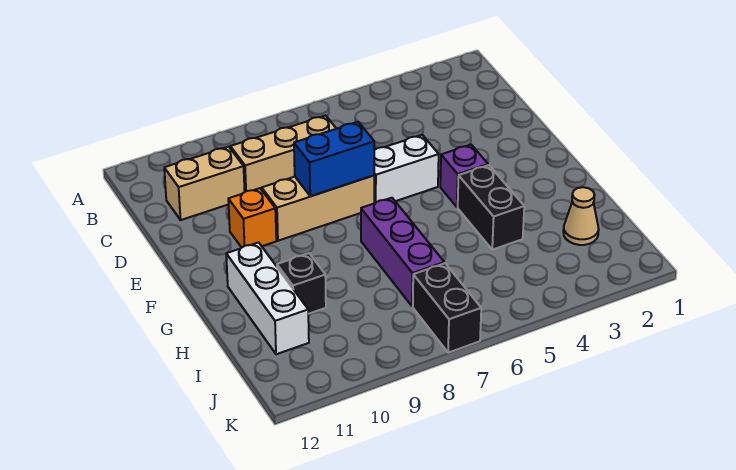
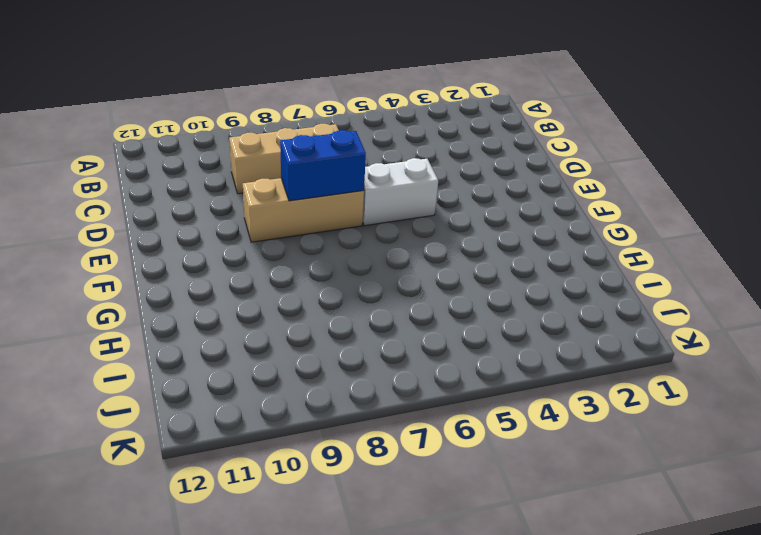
none -> tan brick C10:C11 level 1
none -> orange brick E10 level 1
none -> purple brick F4 level 1

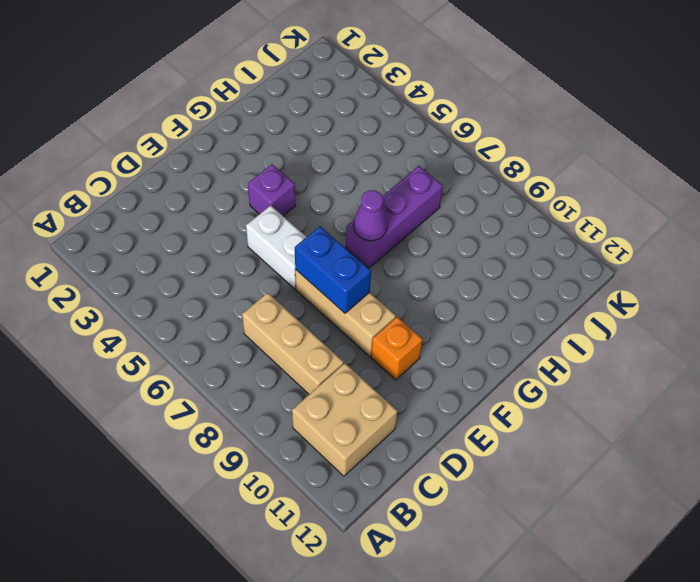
tan brick B10:C11 level 1 -> tan brick C10:C11 level 1
purple cone G7 level 2 -> none
none -> black brick G4:H4 level 1
none -> white brick G11:I11 level 1
none -> black brick H10 level 1

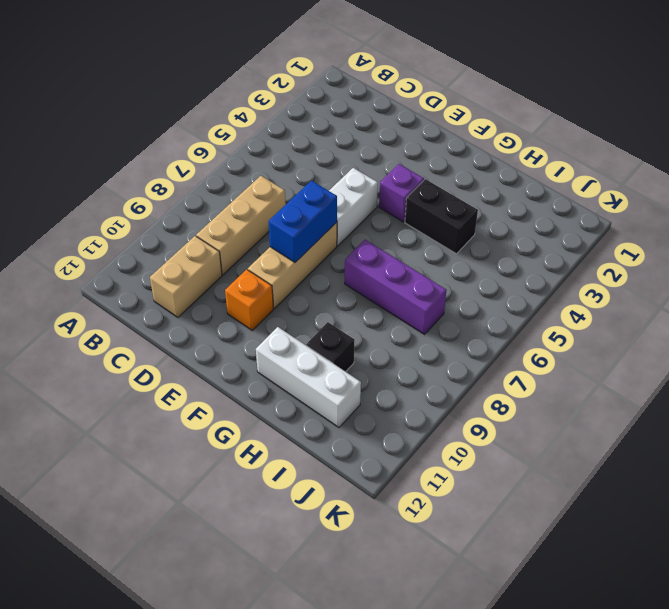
none -> tan cone I2 level 1
none -> black brick J7:K7 level 1

